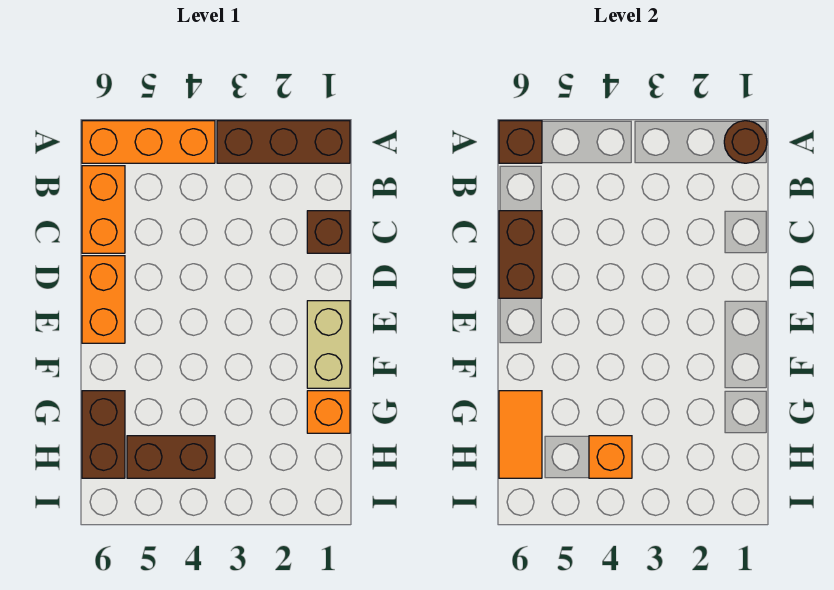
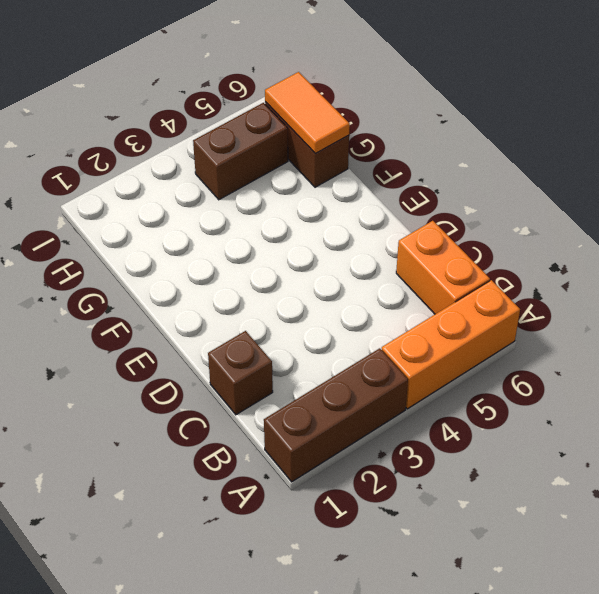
none -> orange brick D6:E6 level 1
none -> tan brick E1:F1 level 1
none -> orange brick G1 level 1

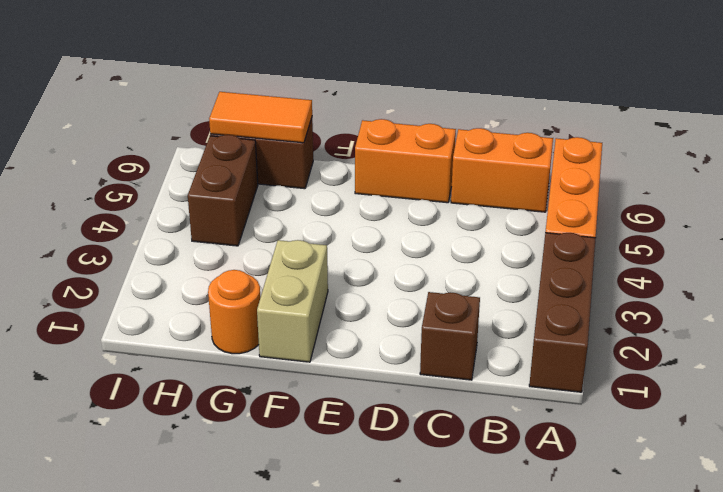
tan brick F1:F2 level 1 -> tan brick E1:F1 level 1
orange round brick G1 level 1 -> orange brick G1 level 1
none -> brown round brick A1 level 2
none -> brown brick A6 level 2
none -> brown brick C6:D6 level 2

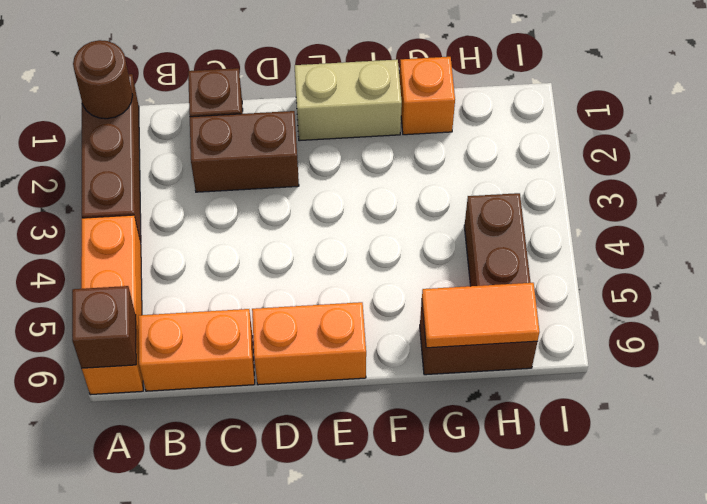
brown brick C2:D2 level 1 -> brown brick C6:D6 level 2
none -> orange brick H4 level 2

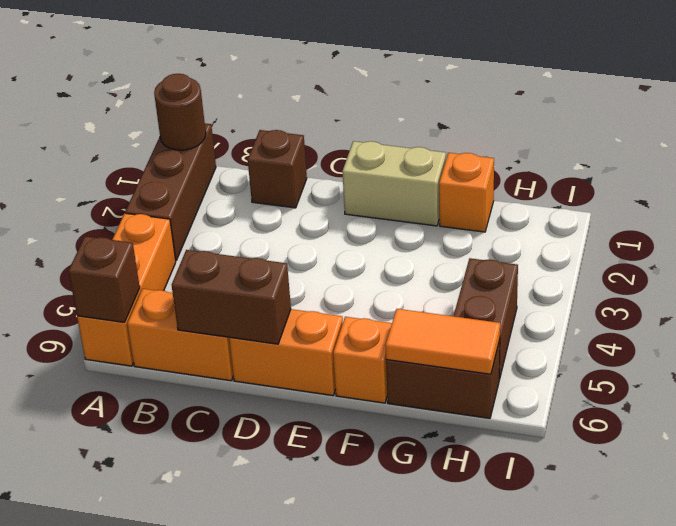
orange brick F6 level 1 -> orange brick H4 level 2

